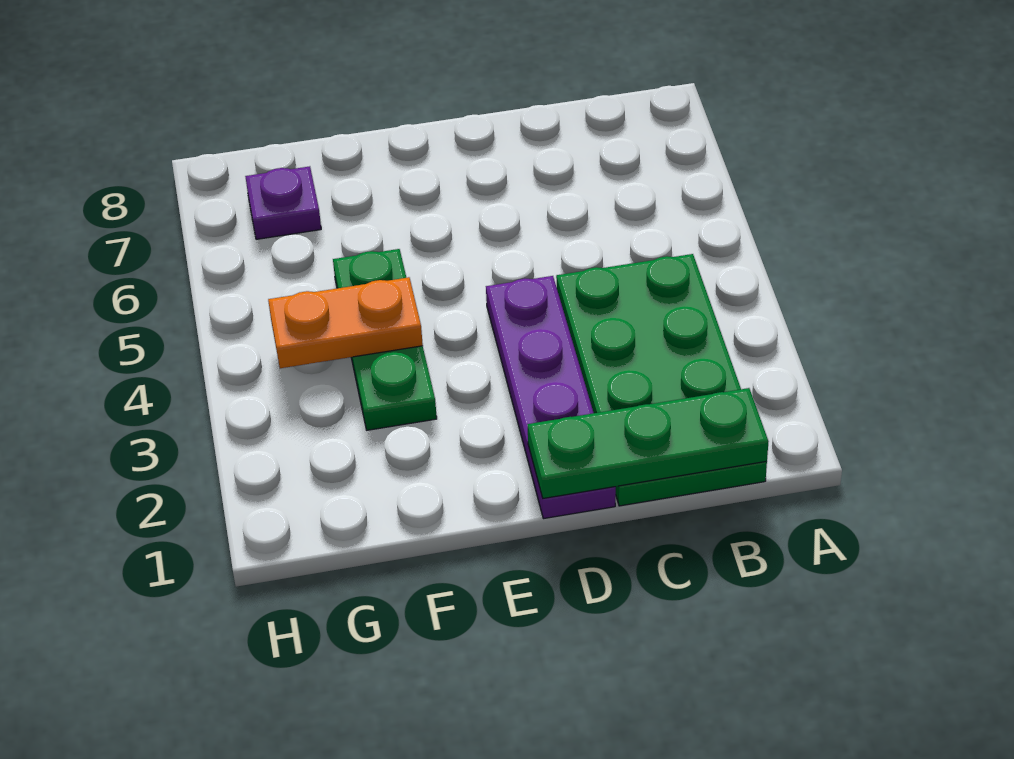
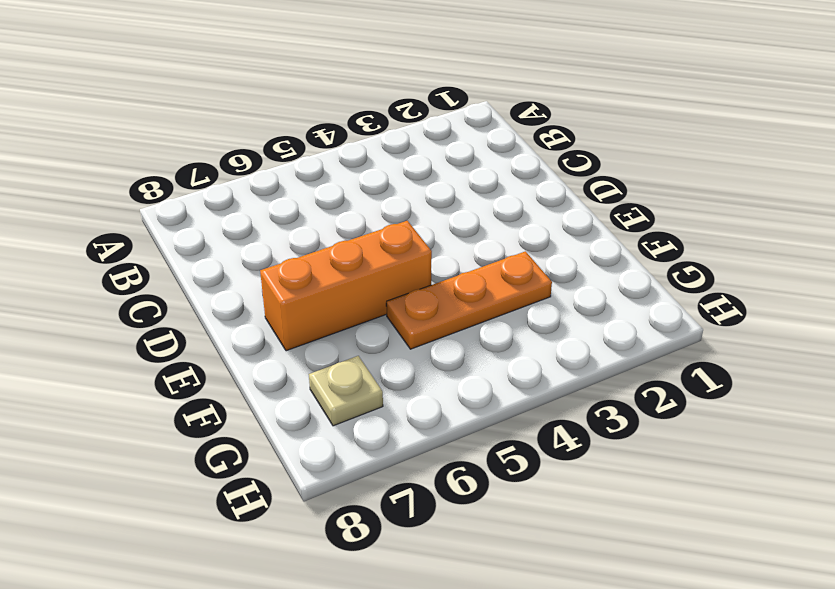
orange brick E5:E7 level 1 -> none
orange plate F3:F5 level 1 -> green plate F3:F5 level 1
tan plate G7 level 1 -> purple plate G7 level 1
none -> green plate B1:C4 level 1
none -> purple plate D1:D4 level 1

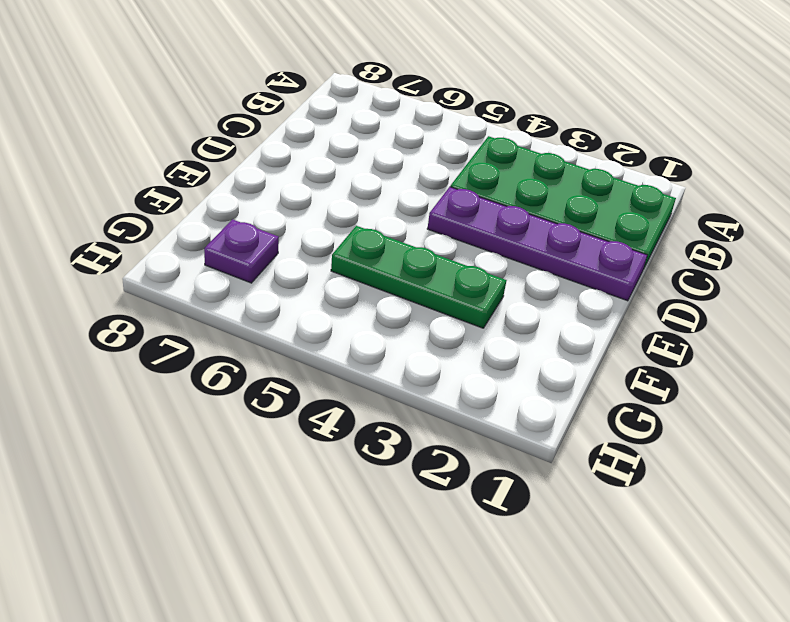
none -> green plate B1:D1 level 2
none -> orange plate F4:G4 level 2

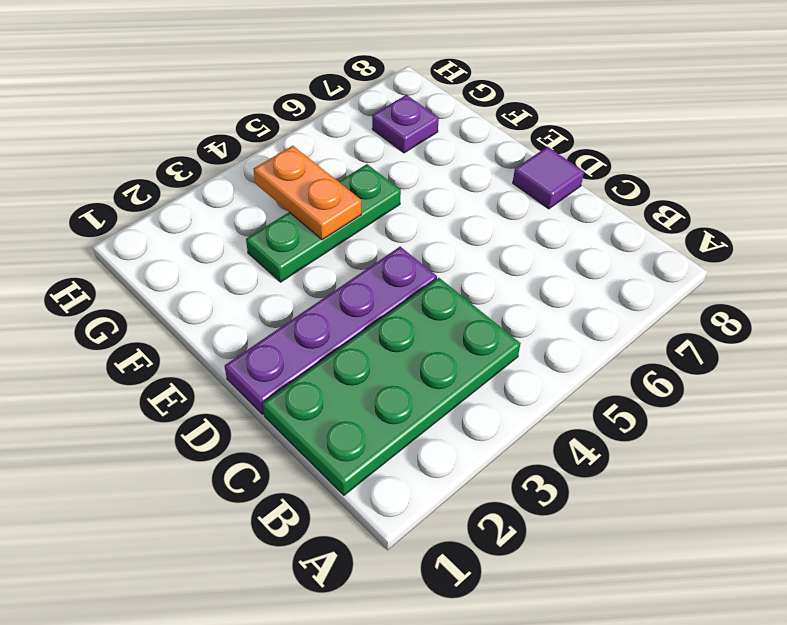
purple tile D8 level 1 -> none
none -> green plate B1:D1 level 2

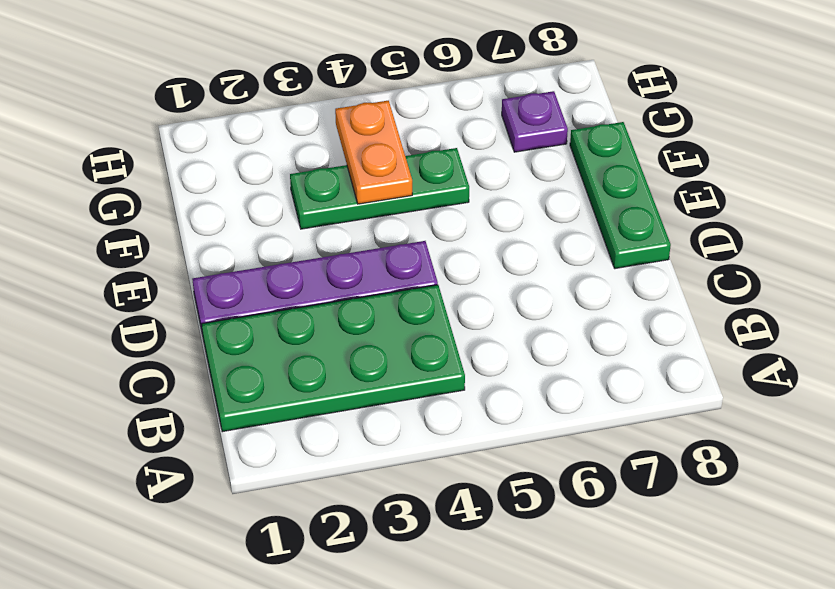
green plate D8:F8 level 1 -> green plate B1:D1 level 2

